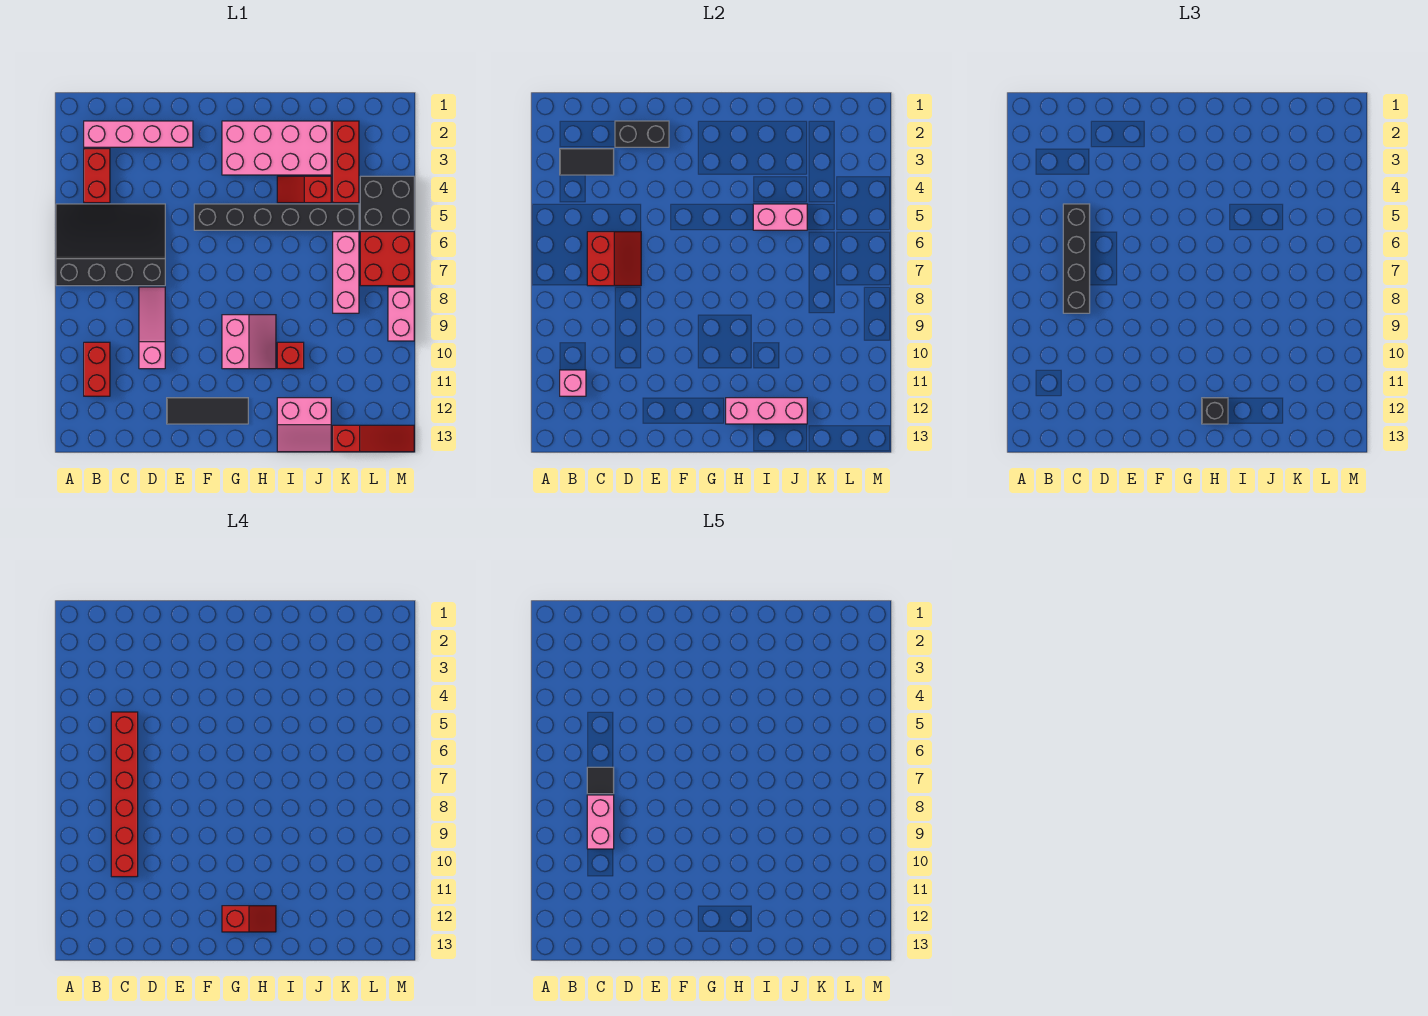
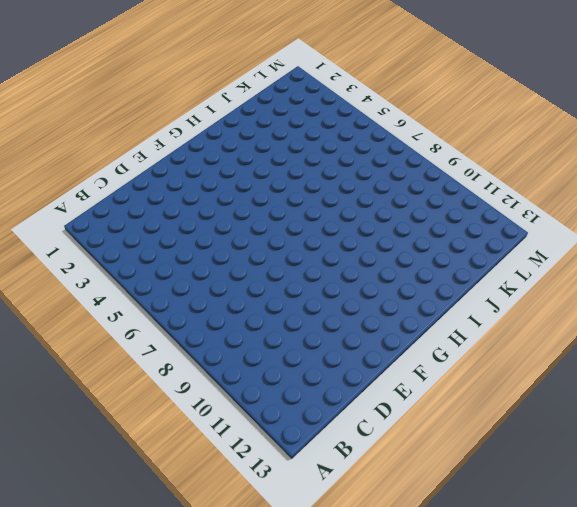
none -> black slope A5:D7 level 1 top 7
none -> pink brick B2:E2 level 1
none -> red brick B3:B4 level 1
none -> red brick B10:B11 level 1

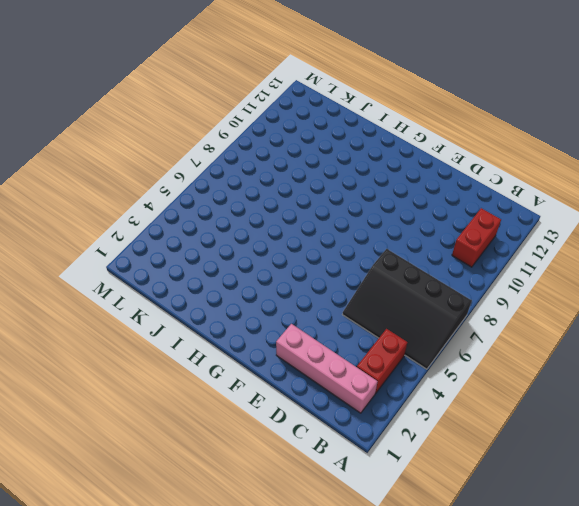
none -> pink slope D8:D10 level 1 top 10
none -> black tile E12:G12 level 1
none -> black brick F5:K5 level 1
none -> pink brick G2:J3 level 1

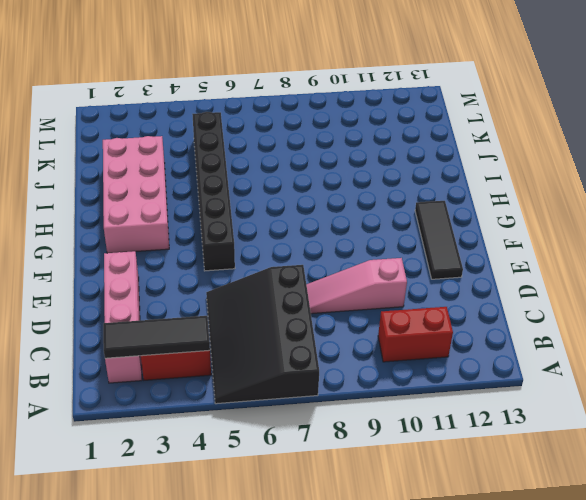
black tile B2:B4 level 2 -> black tile B3:C3 level 2
none -> pink slope G9:H10 level 1 top G
none -> red slope I4:J4 level 1 top J
none -> red brick I10 level 1
none -> pink slope I12:J13 level 1 top 12

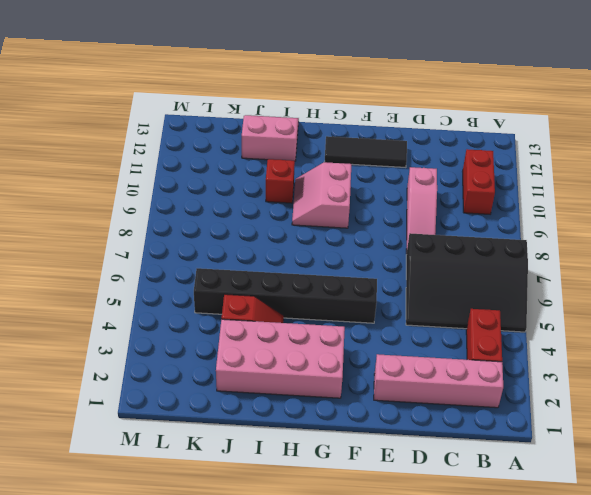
none -> red brick K2:K4 level 1
none -> pink brick K6:K8 level 1
none -> red slope K13:M13 level 1 top K
none -> black brick L4:M5 level 1

